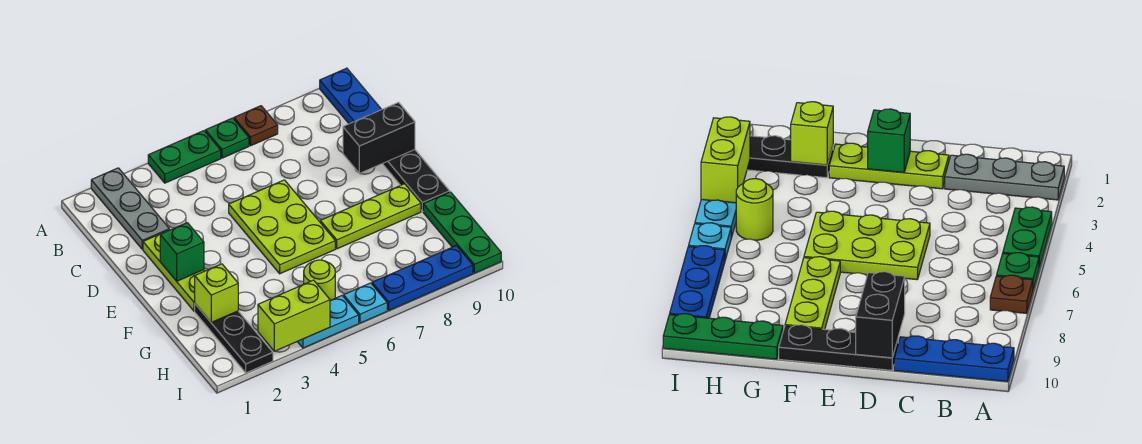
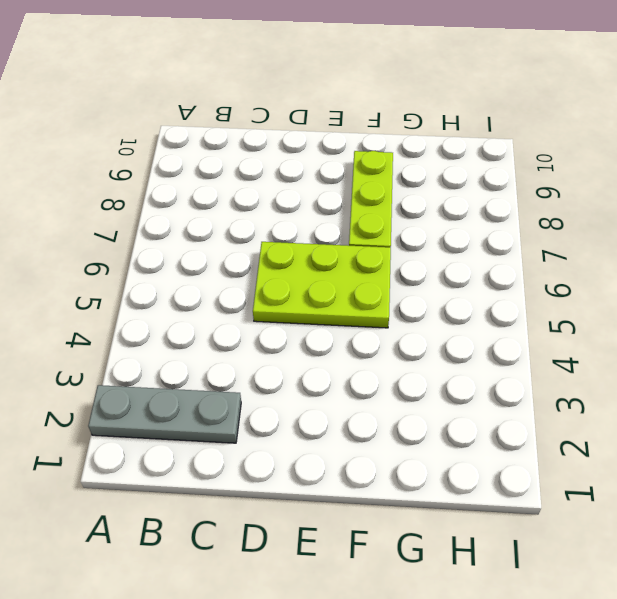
none -> green plate A4:A5 level 1
none -> green plate A6 level 1
none -> brown plate A7 level 1

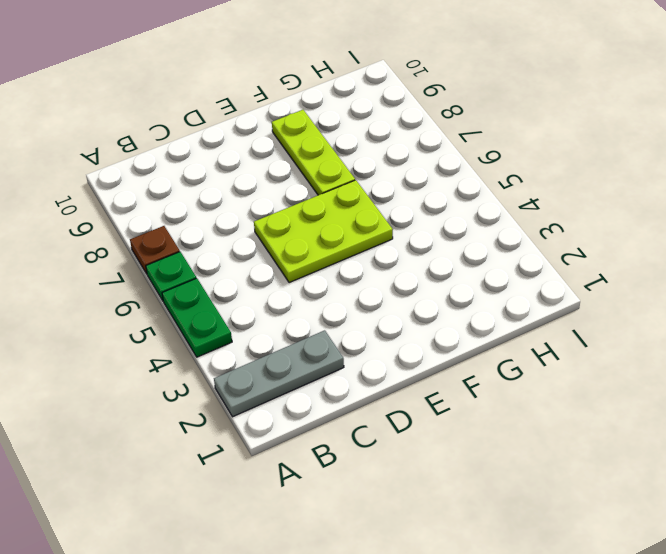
none -> blue plate A10:C10 level 1
none -> lime plate D2:F2 level 1
none -> black plate D10:F10 level 1

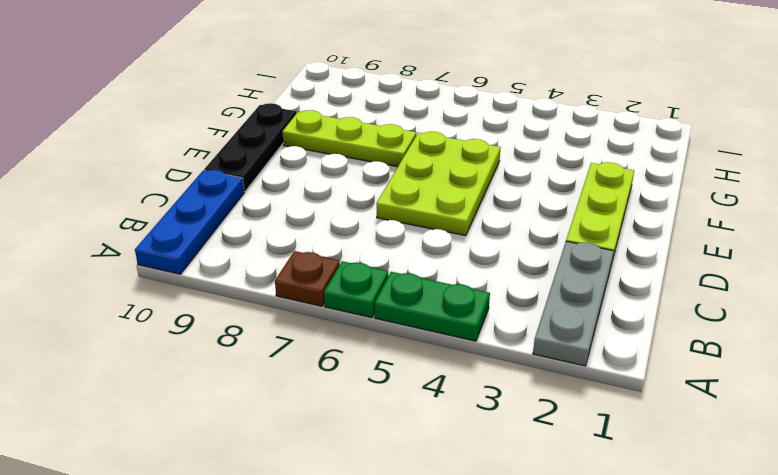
none -> black plate G2:I2 level 1
none -> green plate G10:I10 level 1
none -> lime round brick H5 level 1

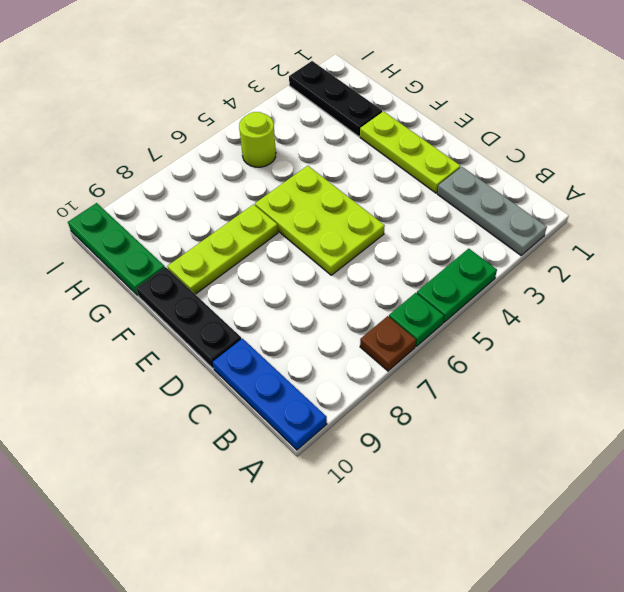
none -> cyan plate I4:I5 level 1
none -> cyan plate I6 level 1
none -> blue plate I7:I9 level 1

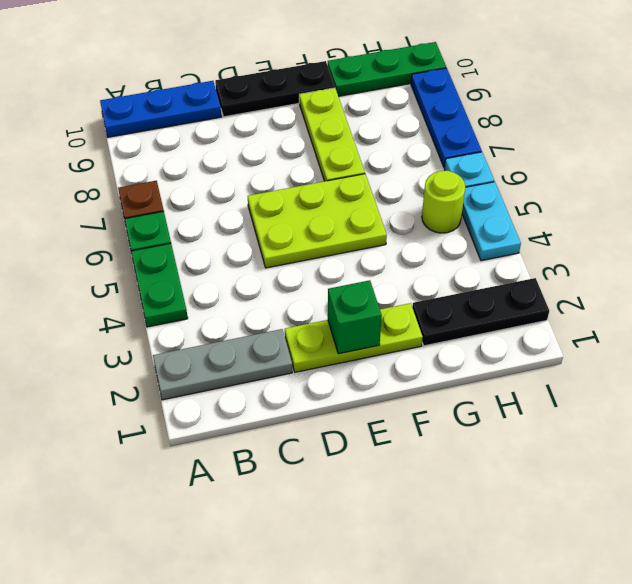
none -> black brick D9:D10 level 2
none -> lime brick G2 level 2
none -> lime brick I3:I4 level 2

